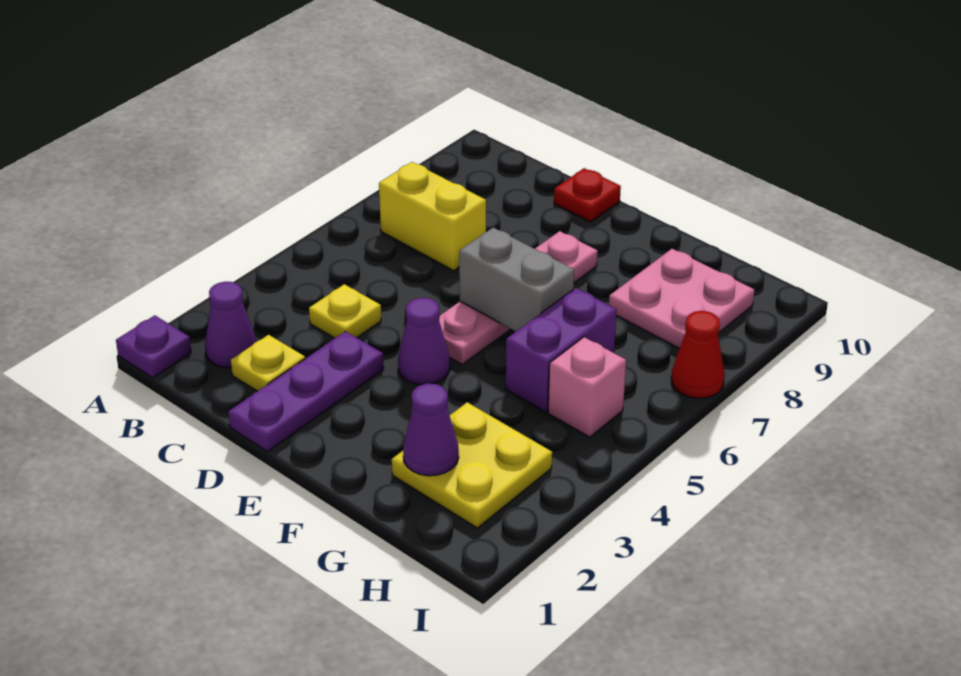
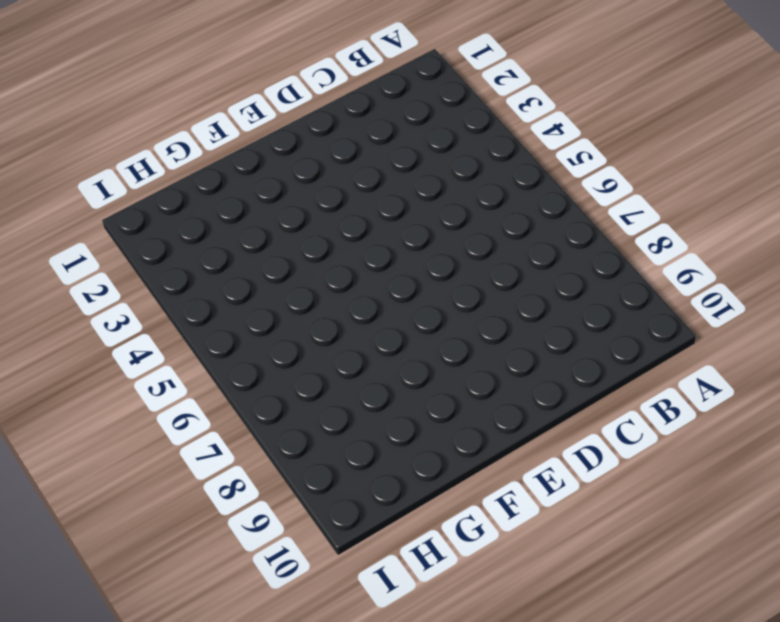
none -> purple plate A1 level 1
none -> purple cone B2 level 1
none -> yellow brick B7:C7 level 1

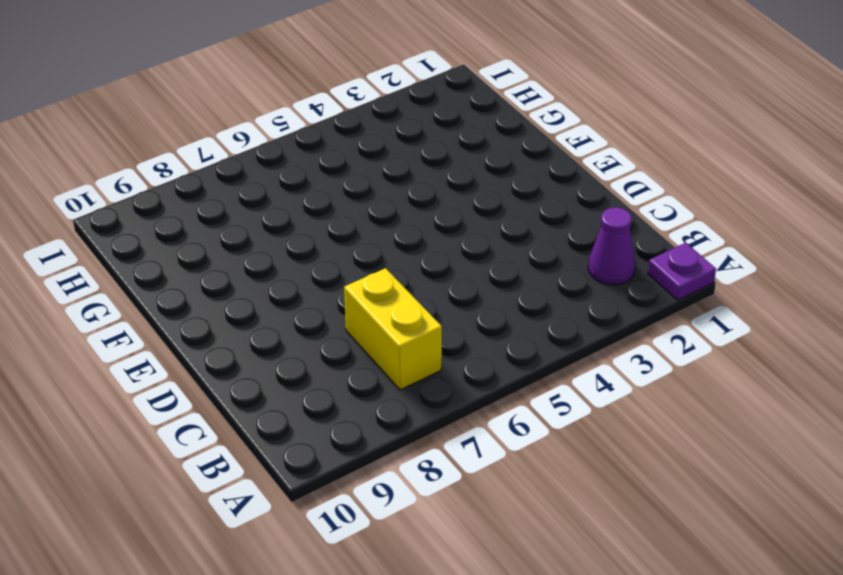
none -> yellow plate C2 level 1
none -> yellow plate C4 level 1
none -> purple plate D1:D3 level 1

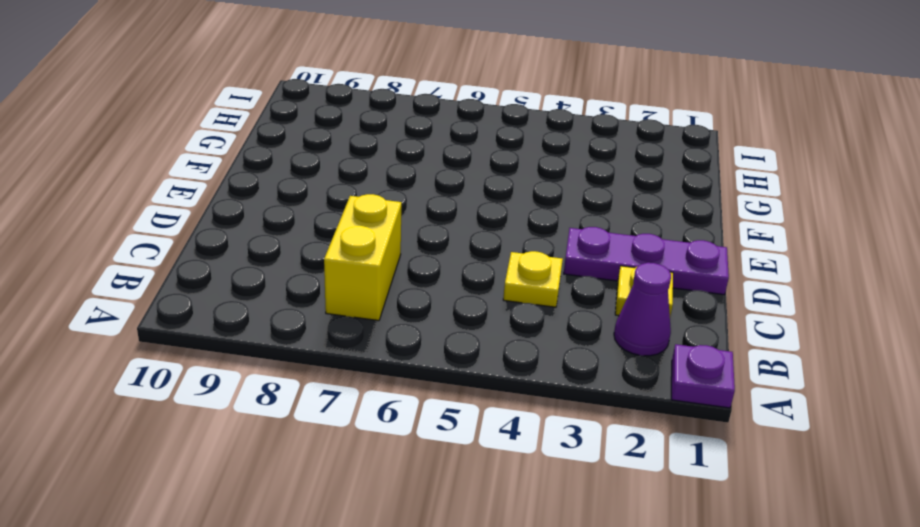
none -> red plate D10 level 1
none -> purple cone E4 level 1
none -> pink plate E5:E8 level 1

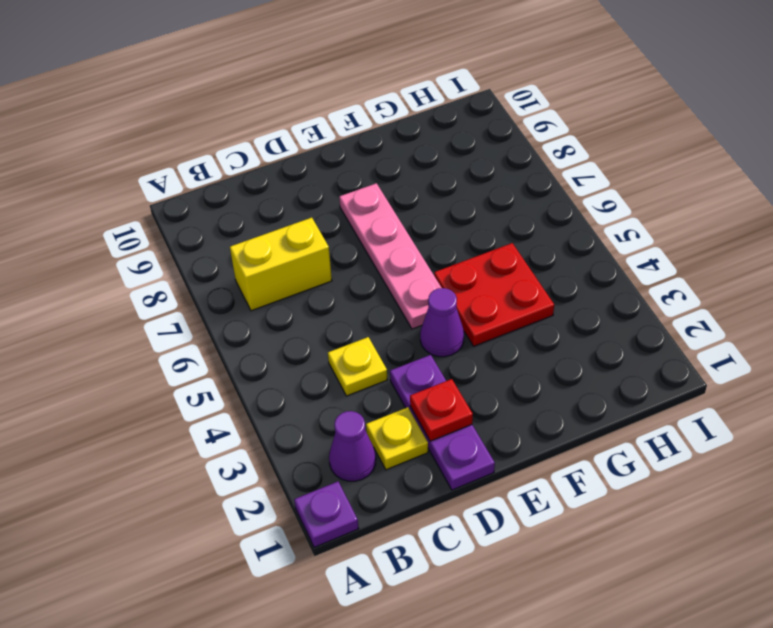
red plate D2 level 2 -> red plate D10 level 1
red plate F4:G5 level 1 -> purple brick G5:G6 level 1
none -> yellow plate G2:H3 level 1
none -> pink plate G8:H9 level 1
none -> pink brick H5 level 1

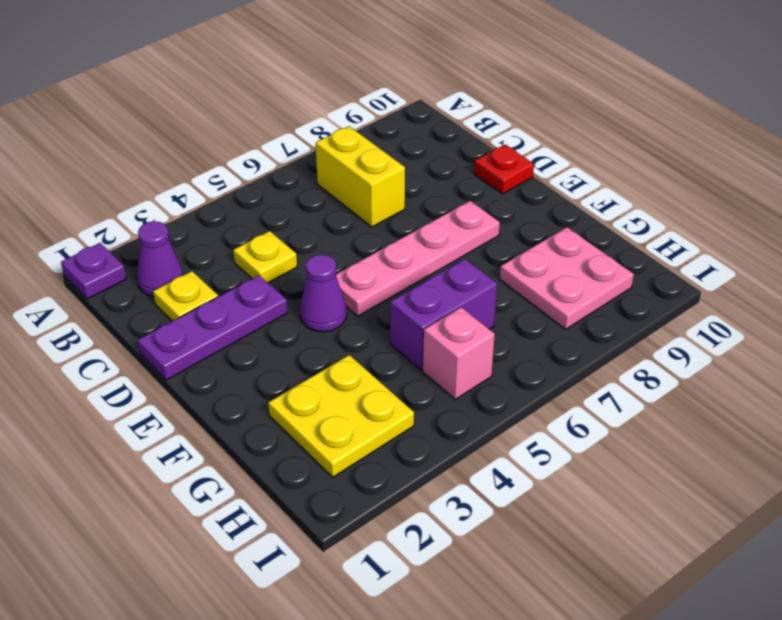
none -> red cone I7 level 1
none -> grey brick E6:F6 level 2
none -> purple cone G2 level 2

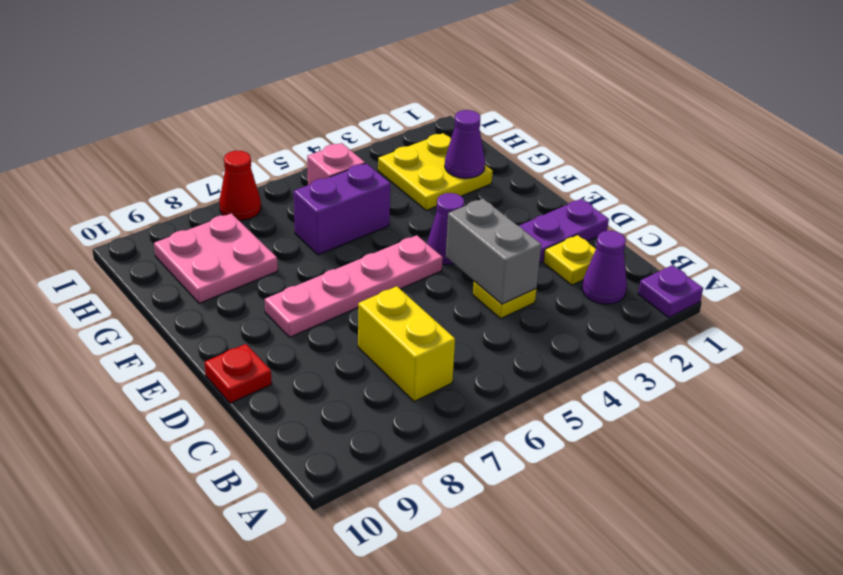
grey brick C4:D4 level 2 -> grey brick E6:F6 level 2

